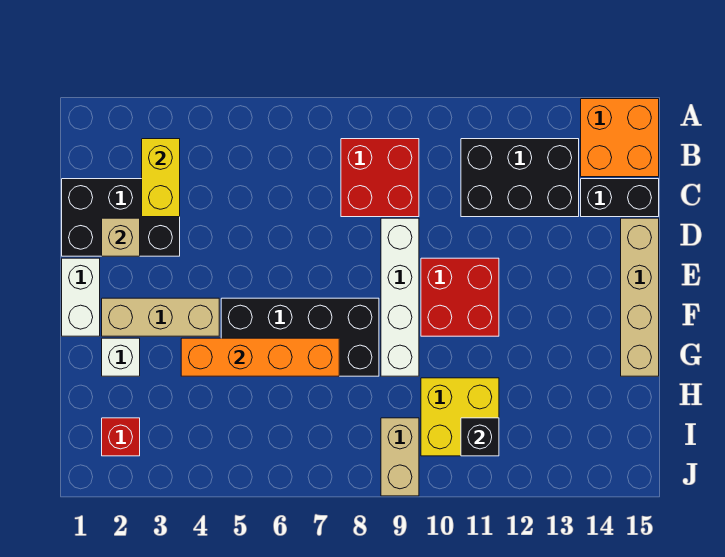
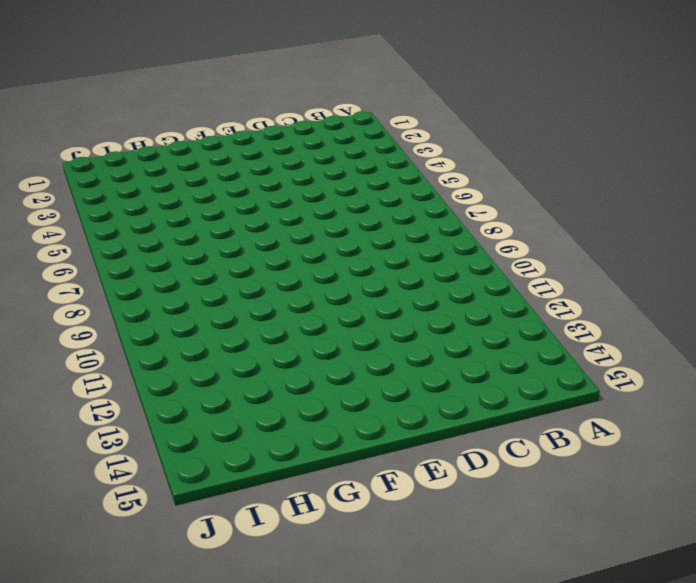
none -> orange brick A14:B15 level 1
none -> red brick B8:C9 level 1
none -> black brick B11:C13 level 1

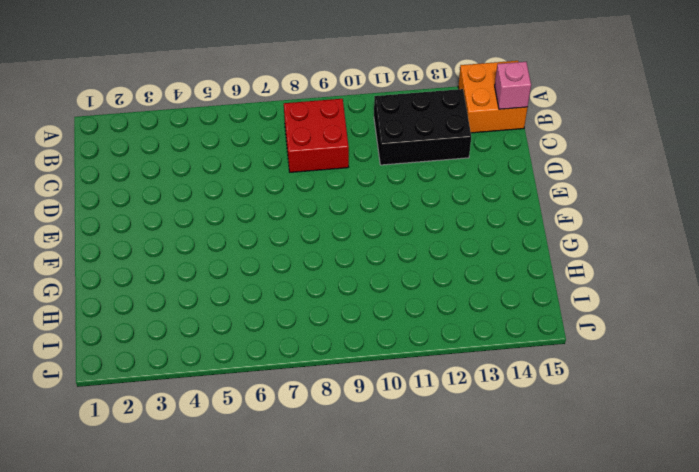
pink brick B15 level 2 -> none
none -> black brick C1:D3 level 1
none -> black brick C14:C15 level 1
none -> white brick D9:G9 level 1

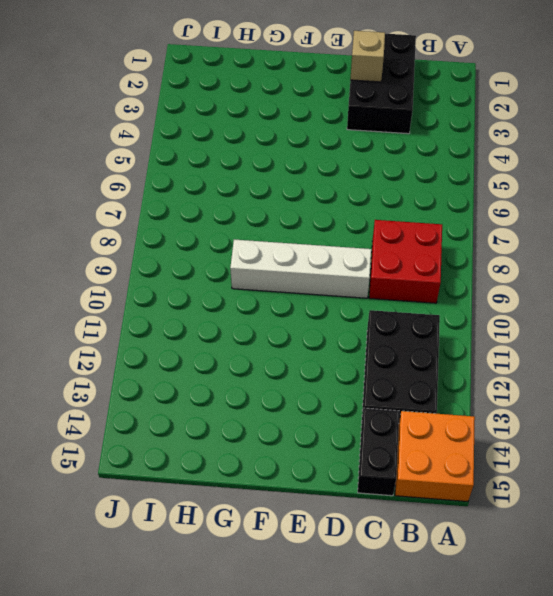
none -> tan brick D15:G15 level 1
none -> white brick E1:F1 level 1
none -> red brick E10:F11 level 1

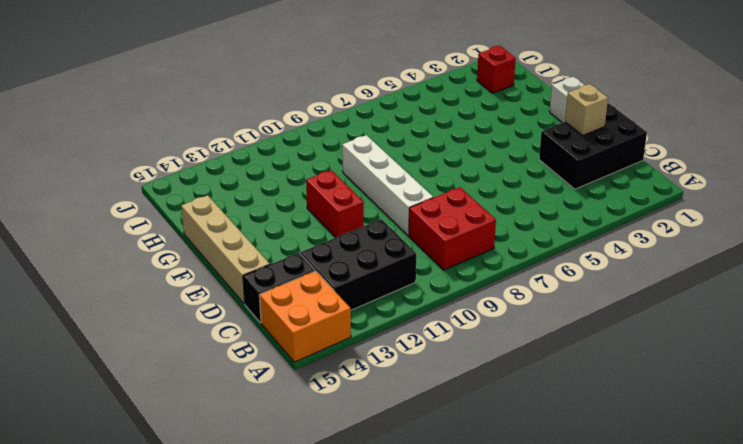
red brick E11:F11 level 1 -> red brick E10:F11 level 1
none -> tan brick F2:F4 level 1
none -> black brick F5:G8 level 1
none -> white brick G2 level 1

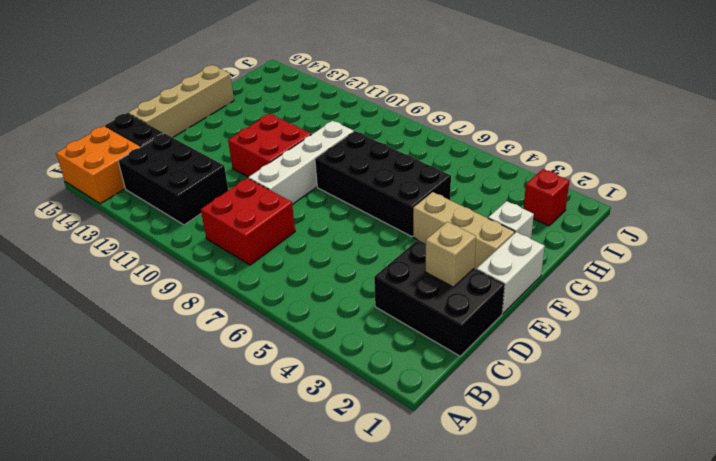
none -> yellow brick H10:I11 level 1
none -> tan brick I9:J9 level 1
none -> yellow brick B3:C3 level 2

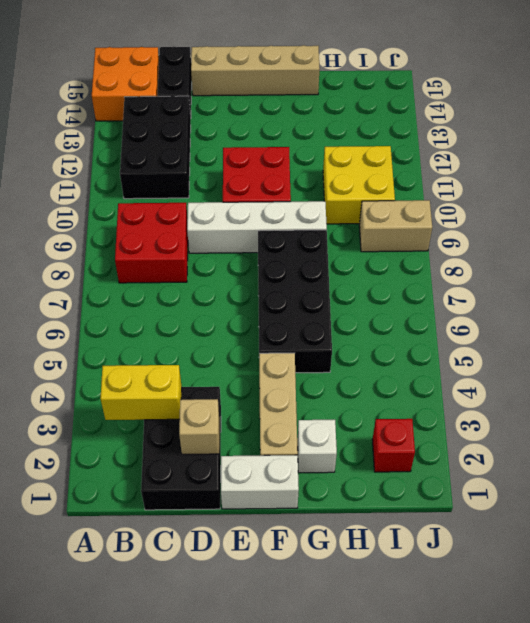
none -> orange brick G4:G7 level 2
none -> black brick I11 level 2

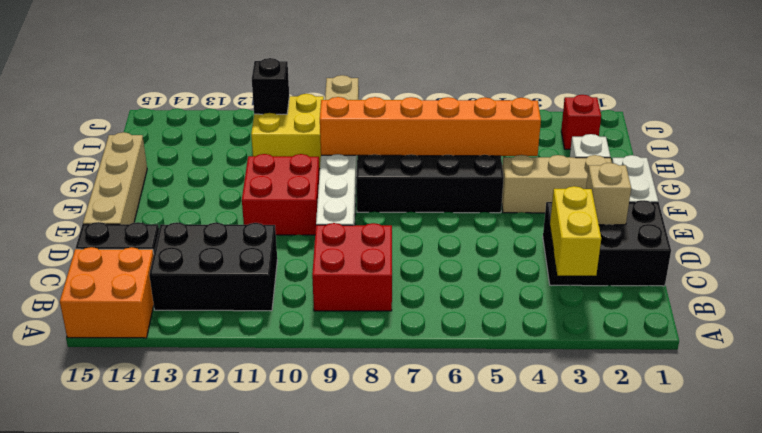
orange brick G4:G9 level 2 -> orange brick G4:G7 level 2

